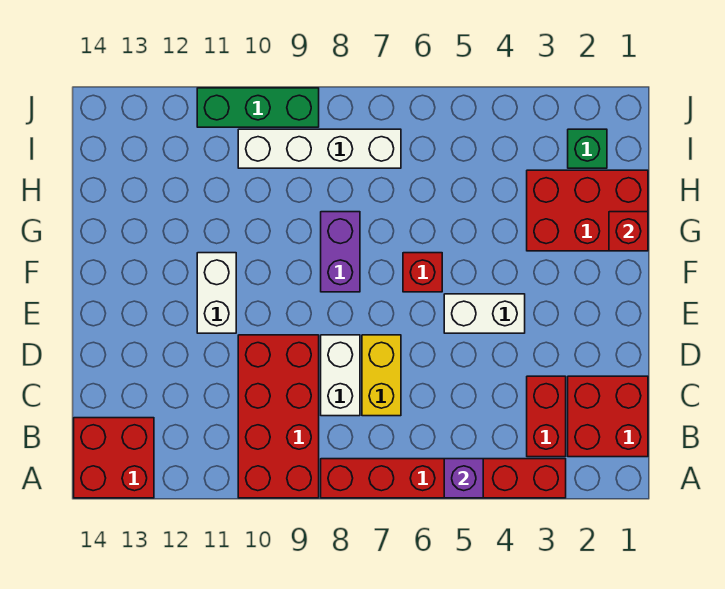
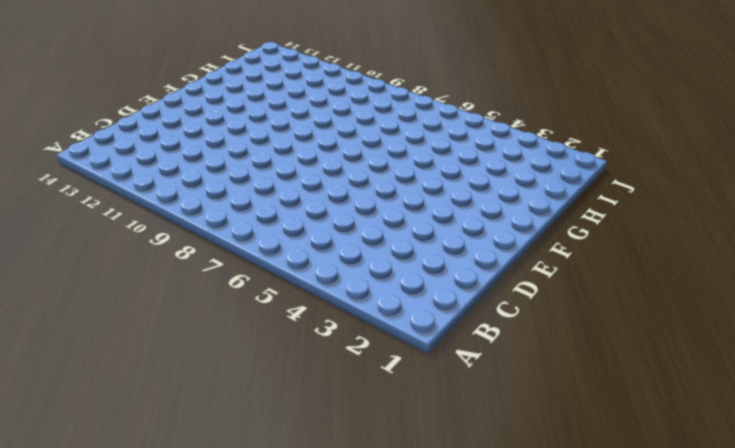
none -> red brick A3:A8 level 1
none -> red brick A9:D10 level 1
none -> red brick A13:B14 level 1

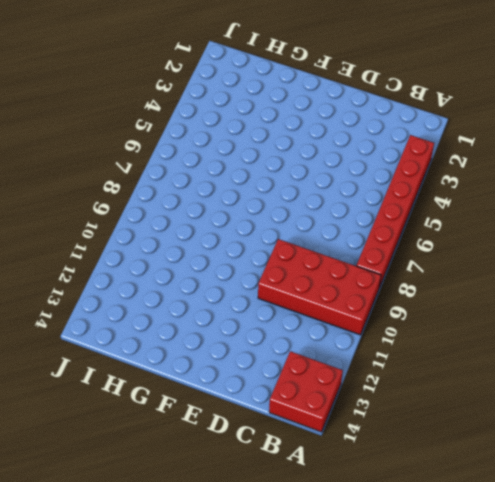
none -> red brick B1:C2 level 1
none -> red brick B3:C3 level 1
none -> yellow brick C7:D7 level 1

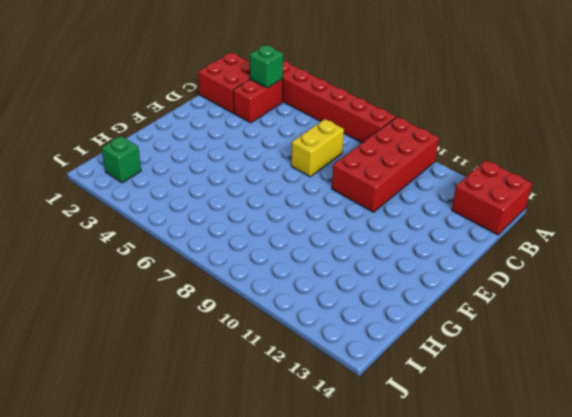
green brick B3 level 2 -> none
none -> white brick C8:D8 level 1
none -> white brick E4:E5 level 1
none -> white brick E11:F11 level 1

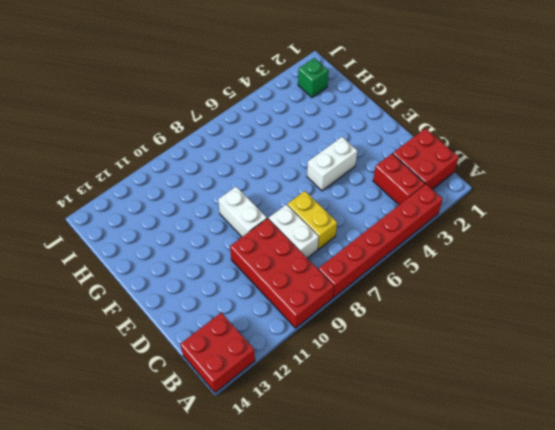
white brick E9:F9 level 1 -> white brick E11:F11 level 1
none -> red brick F6 level 1
none -> purple brick F8:G8 level 1
none -> red brick G1:H3 level 1

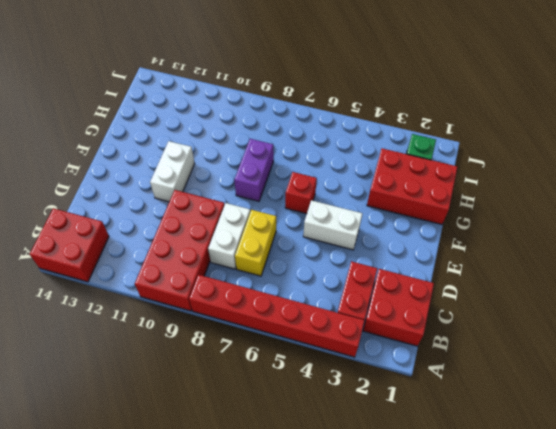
none -> white brick I7:I10 level 1
none -> green brick J9:J11 level 1
none -> purple brick A5 level 2

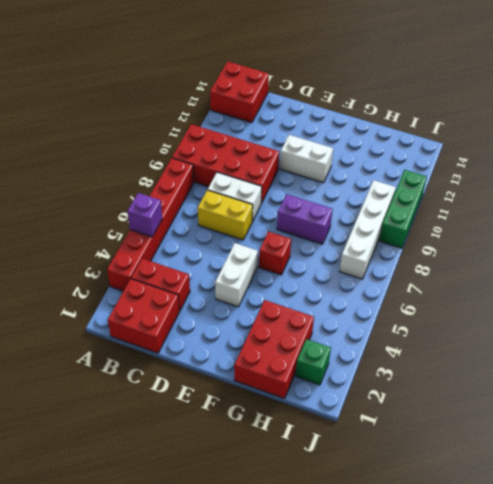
none -> red brick G1 level 2

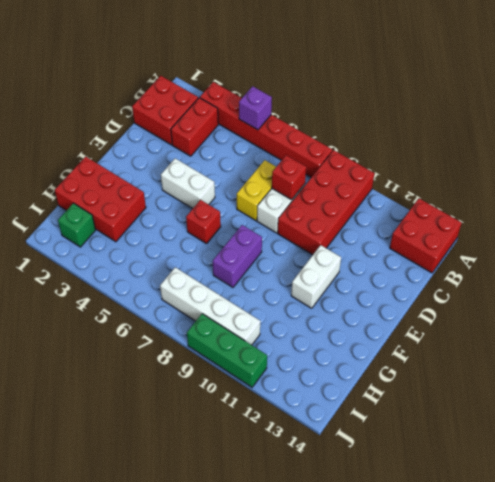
red brick C8 level 2 -> red brick G1 level 2

